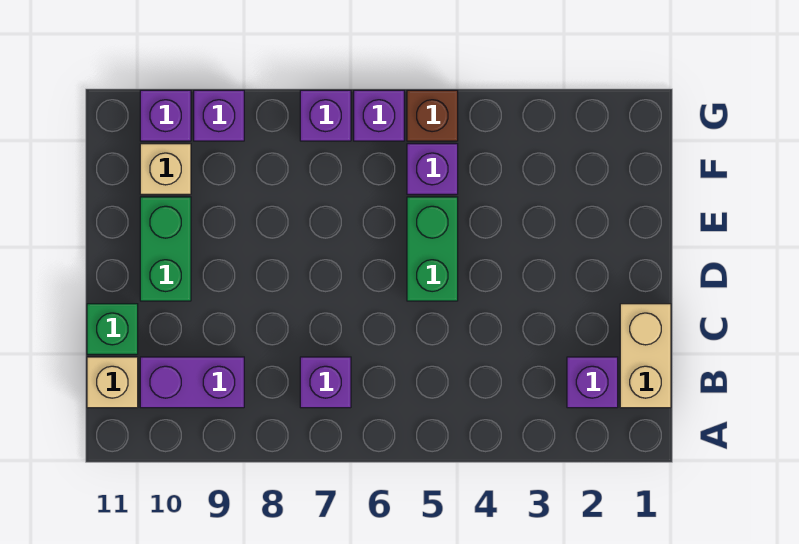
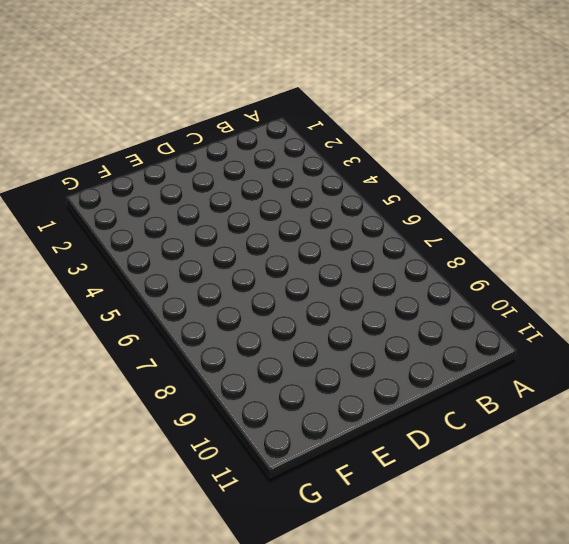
none -> tan brick B1:C1 level 1
none -> purple brick B2 level 1
none -> purple brick B7 level 1

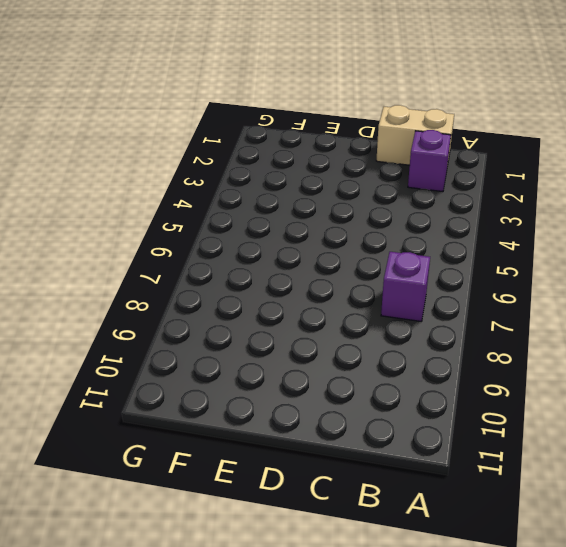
none -> purple brick B9:B10 level 1
none -> tan brick B11 level 1
none -> green brick C11 level 1

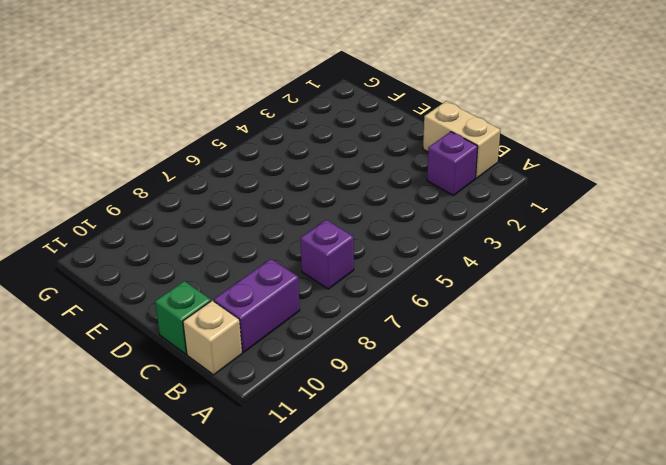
none -> green brick D5:E5 level 1
none -> green brick D10:E10 level 1
none -> purple brick F5 level 1

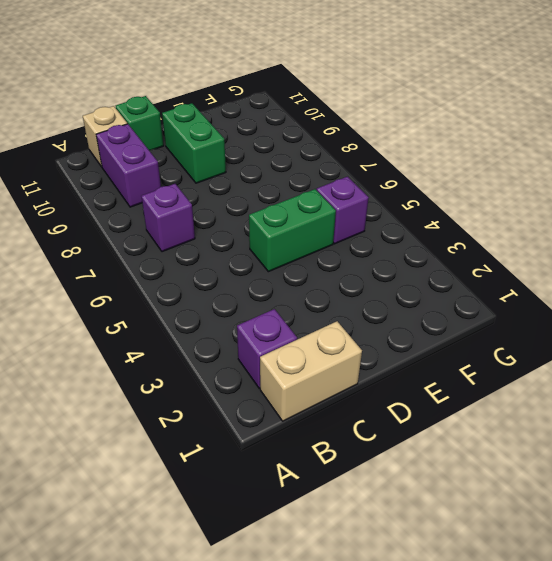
green brick D9:D10 level 1 -> green brick D10:E10 level 1
none -> tan brick F10 level 1
none -> brown brick G5 level 1
none -> purple brick G6 level 1

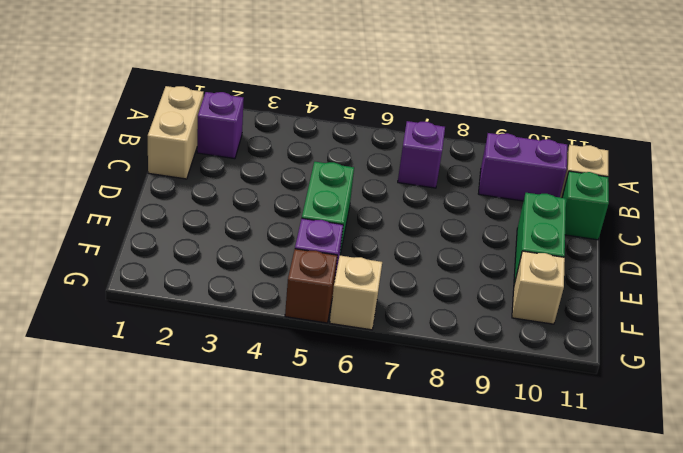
tan brick G6 level 1 -> purple brick G6 level 1
none -> purple brick G7 level 1
none -> purple brick G9 level 1
none -> purple brick G10 level 1

